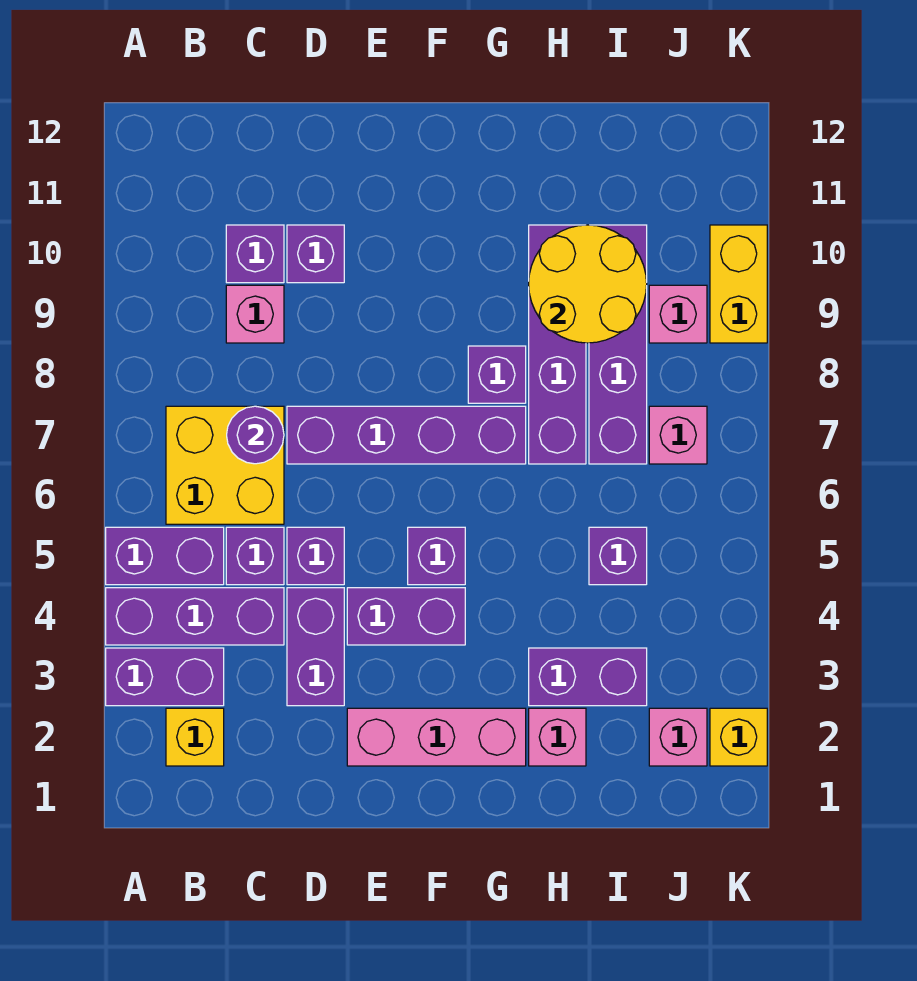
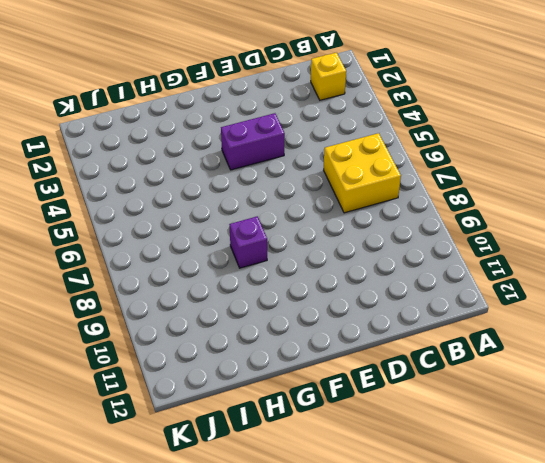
none -> purple brick A3:B3 level 1
none -> purple brick A4:C4 level 1
none -> purple brick A5:B5 level 1

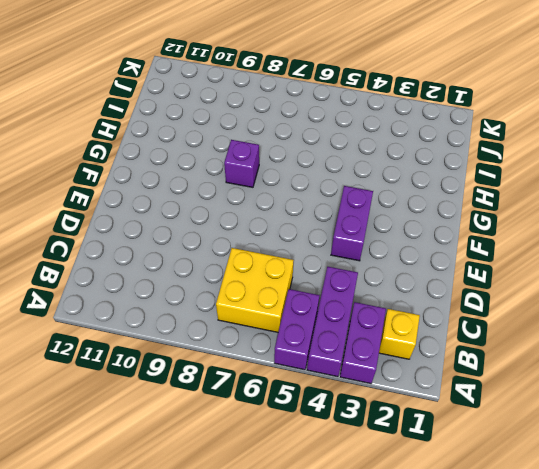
none -> purple brick C5 level 1
none -> pink brick C9 level 1
none -> purple brick C10 level 1

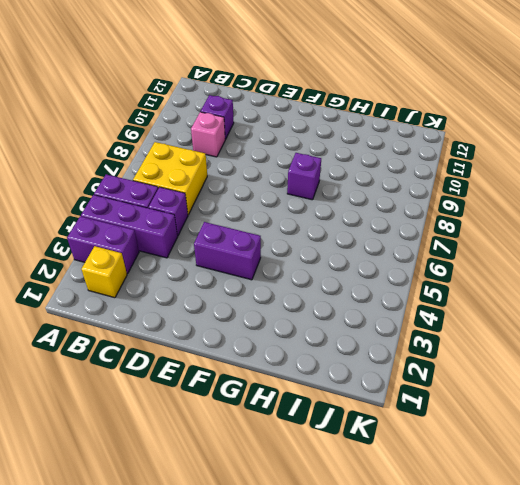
none -> purple brick D3:D4 level 1
none -> purple brick D5 level 1
none -> purple brick D7:G7 level 1

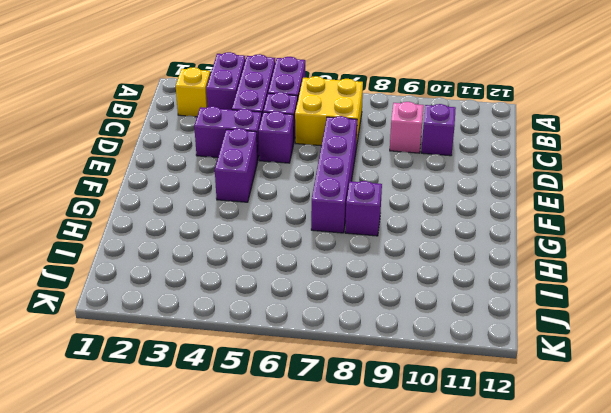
none -> purple brick D10 level 1
none -> pink brick E2:G2 level 1
none -> purple brick F5 level 1

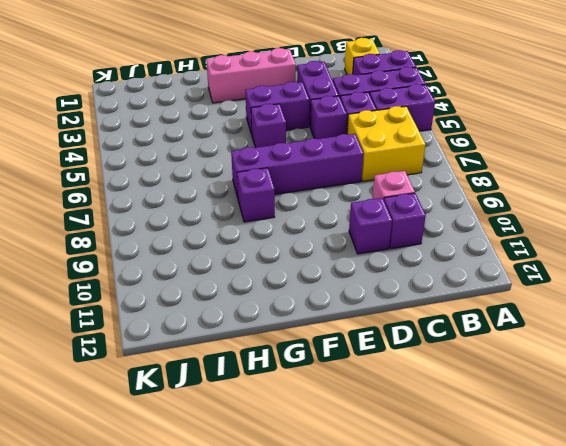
none -> pink brick H2 level 1
none -> purple brick H3:I3 level 1
none -> purple brick H7:H10 level 1

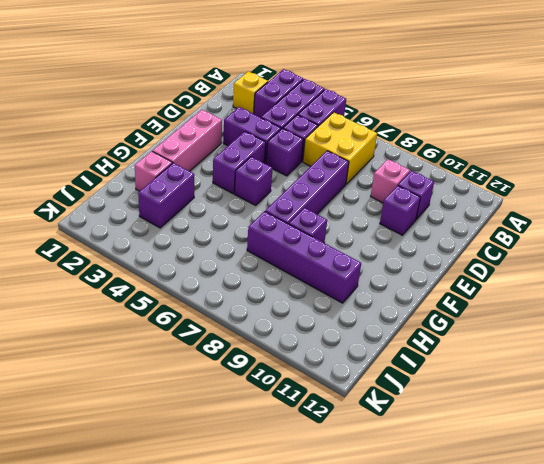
none -> purple brick I5 level 1
none -> purple brick I7:I10 level 1
none -> pink brick J2 level 1

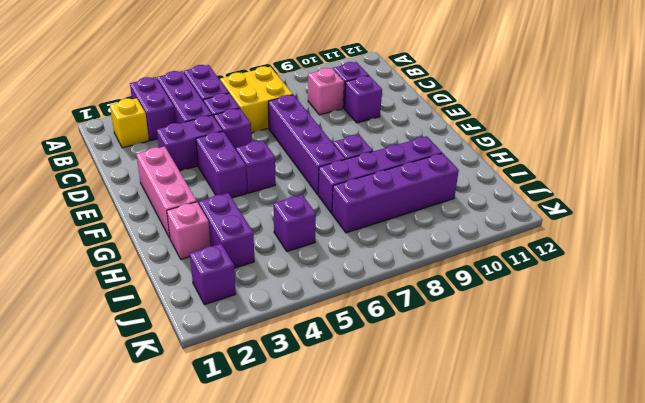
purple brick J2 level 1 -> pink brick J2 level 1
none -> pink brick J7 level 1
none -> pink brick J9 level 1
none -> yellow brick K2 level 1

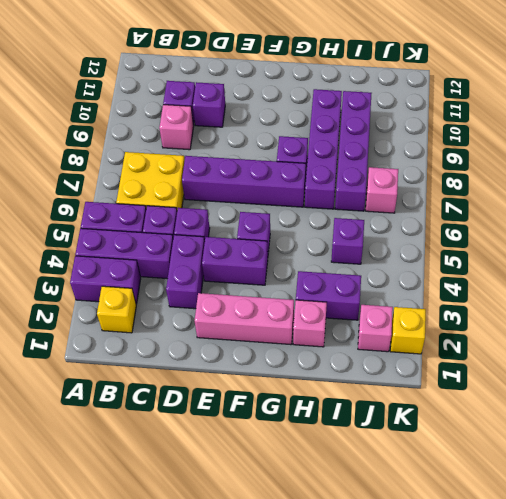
none -> pink brick J9 level 1
none -> yellow brick K9:K10 level 1
none -> purple round brick C7 level 2

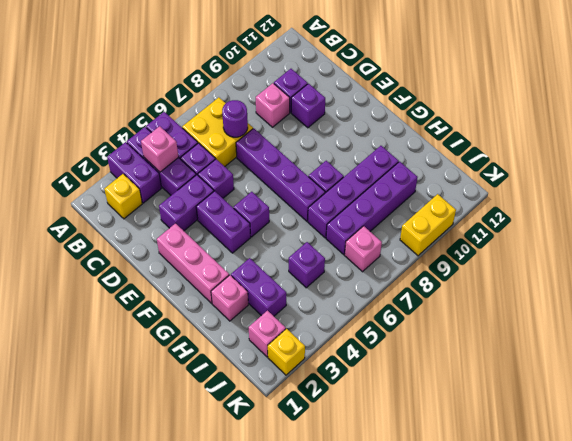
pink brick B4 level 2 -> pink brick J9 level 1
none -> yellow round brick H9:I10 level 2

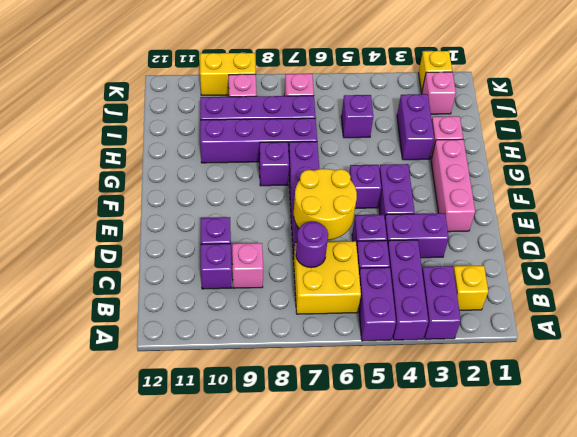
yellow round brick D6:E7 level 2 -> yellow round brick H9:I10 level 2

